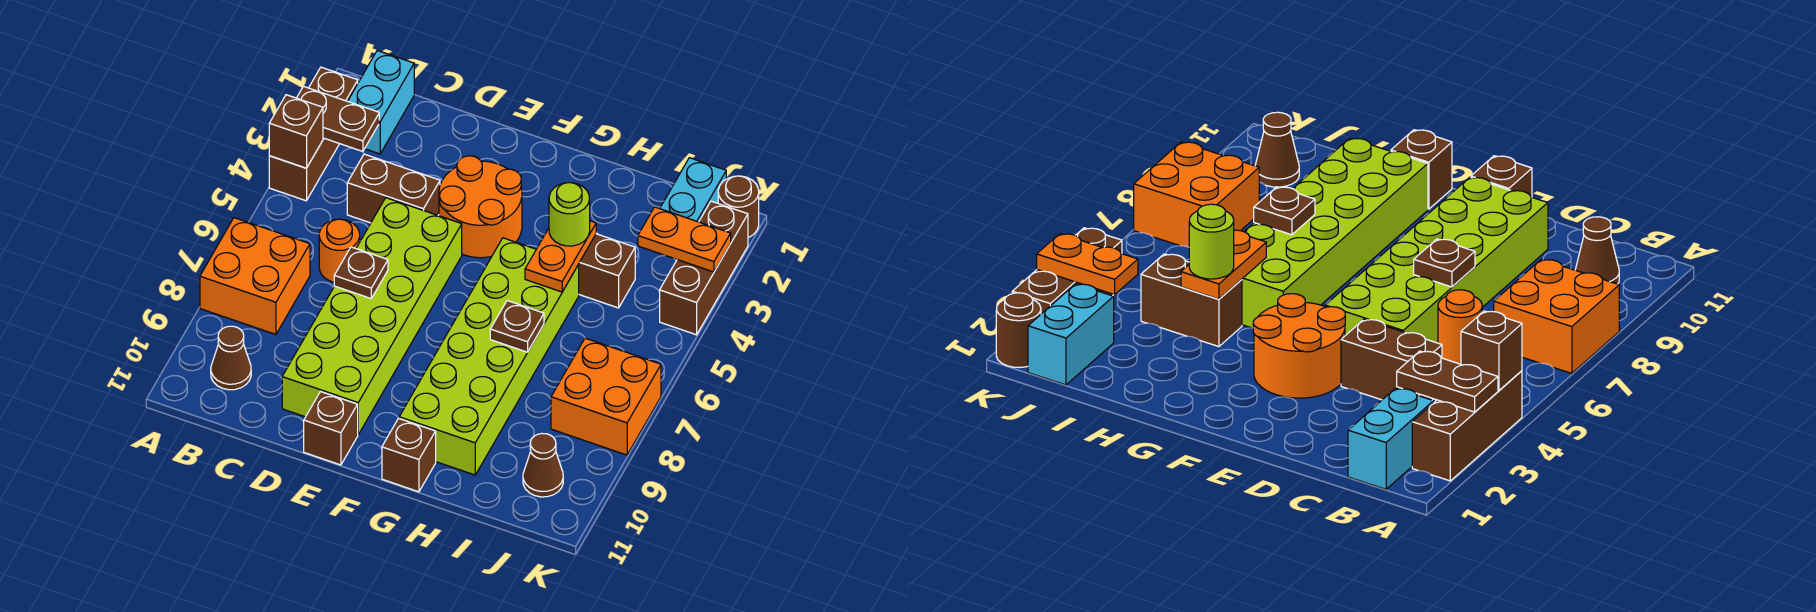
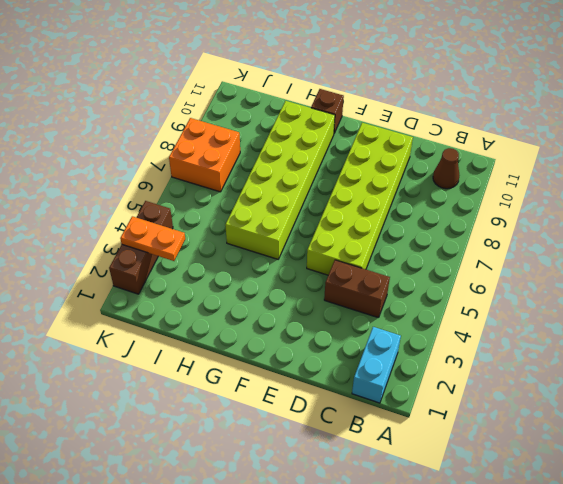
none -> brown brick A2:A4 level 1
none -> orange brick A7:B8 level 1
none -> orange round brick C6 level 1

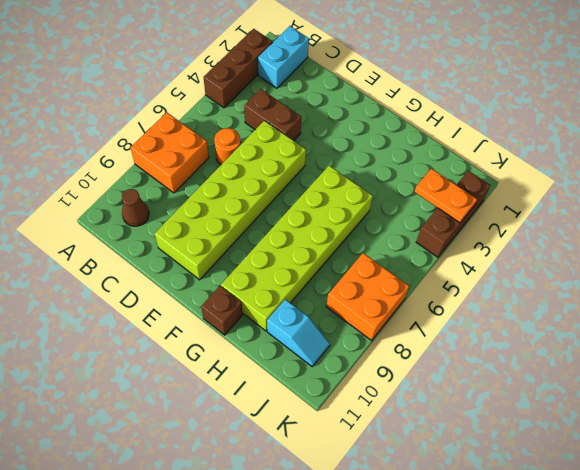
cyan slope I10:J10 level 1 top I -> brown cone J10 level 1
none -> orange round brick E3:F4 level 1
none -> brown brick E11 level 1
none -> brown brick H4:I4 level 1

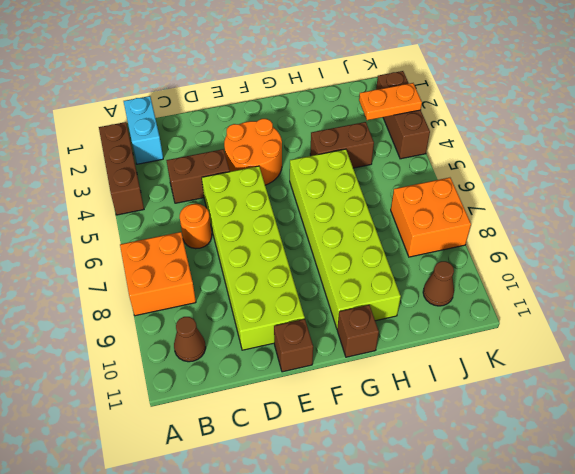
none -> cyan brick J1:J2 level 1
none -> brown round brick K1 level 1
none -> brown plate A3:B3 level 2

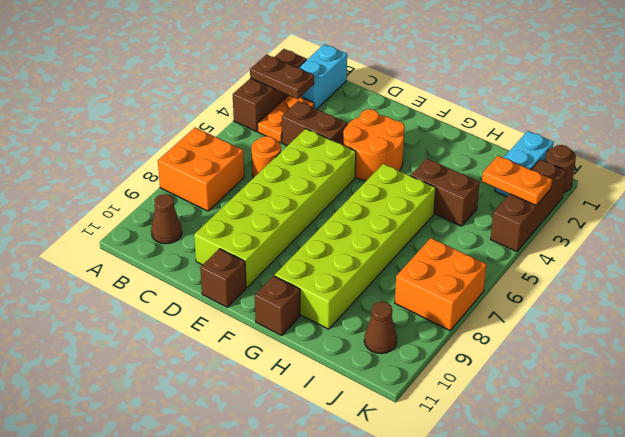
orange plate B3:B4 level 1 -> orange plate H4:H5 level 2
none -> brown brick A4 level 2
none -> brown plate D7 level 2
none -> brown plate H7 level 2

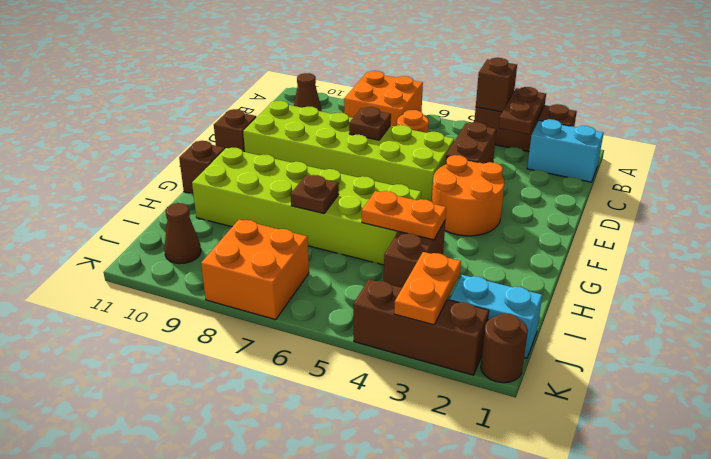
none -> lime round brick H4 level 3

